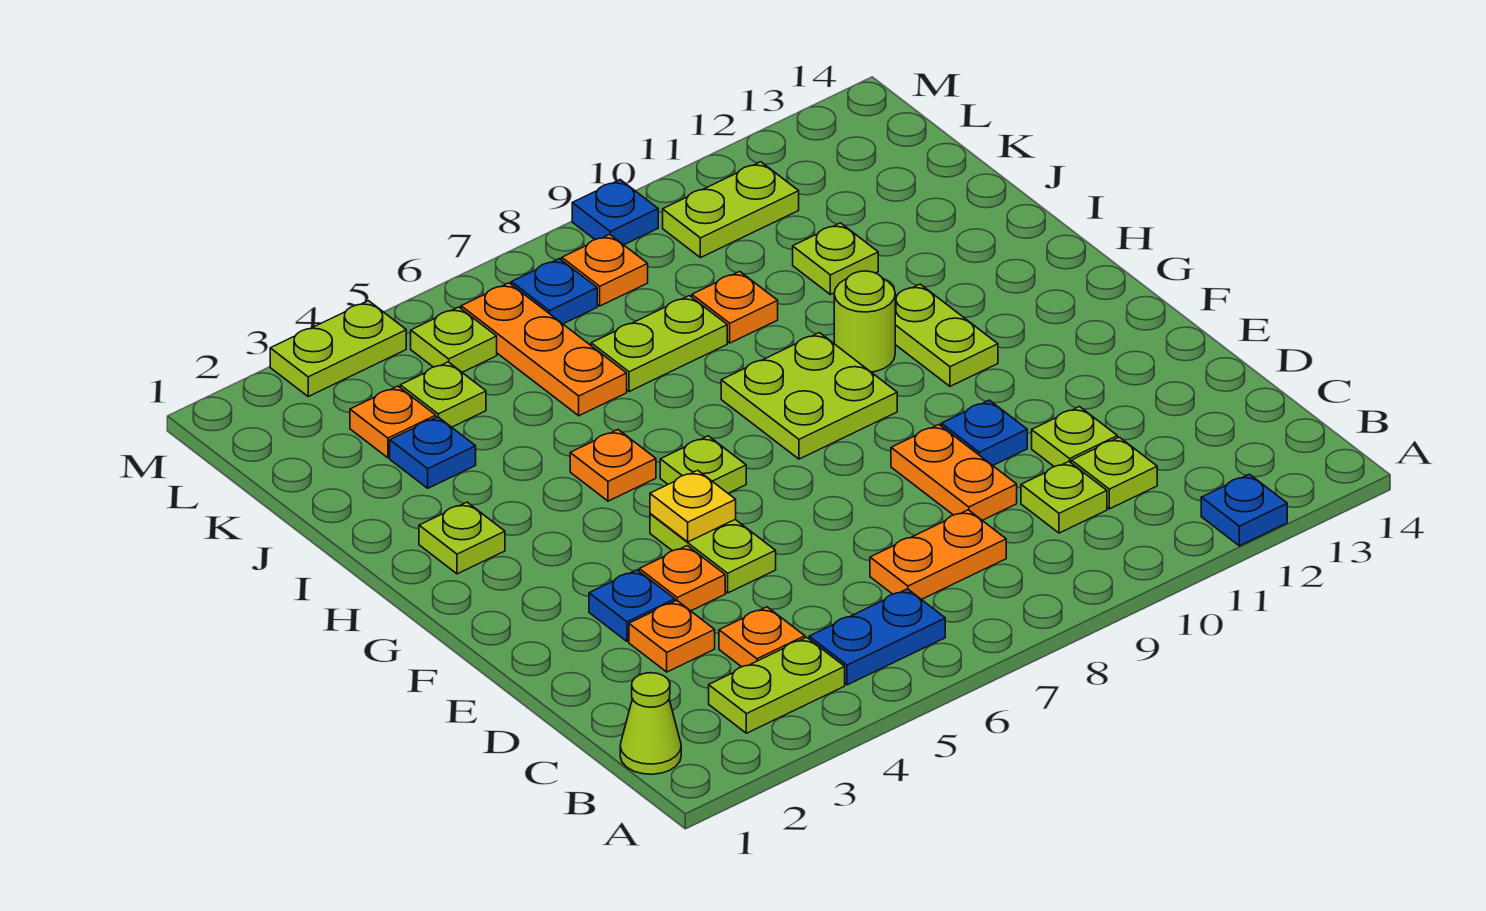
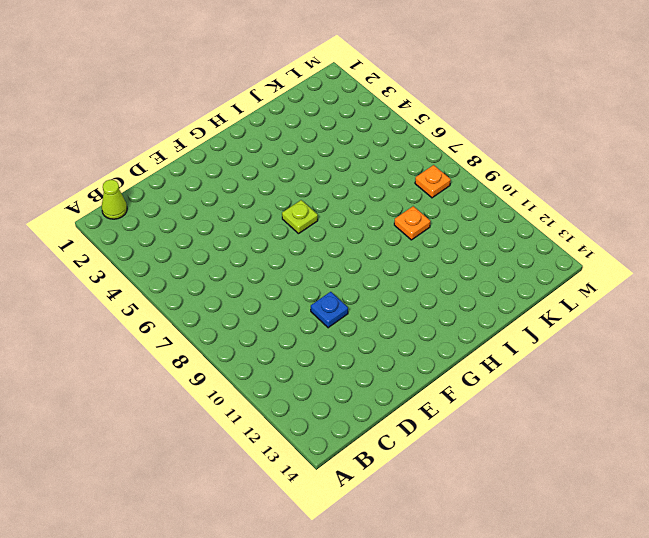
none -> blue plate A12 level 1
none -> lime plate B3:B4 level 1
none -> blue plate B5:B6 level 1
none -> orange plate C4 level 1

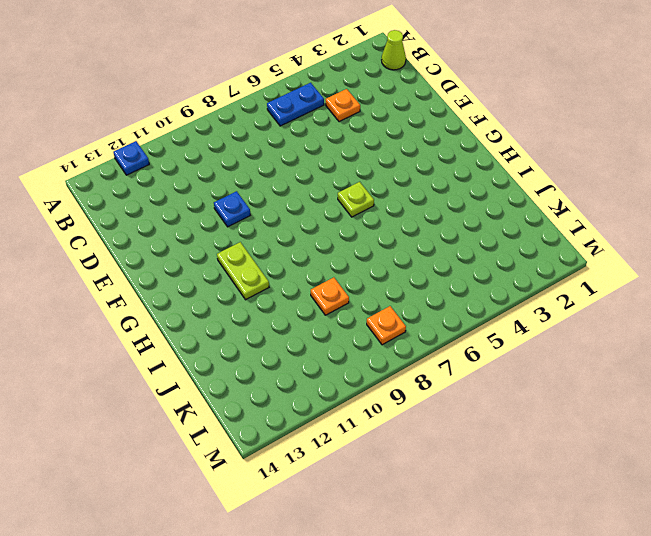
none -> lime plate B3:B4 level 1
none -> orange plate C7:C8 level 1
none -> lime plate C10 level 1
none -> lime plate C11 level 1

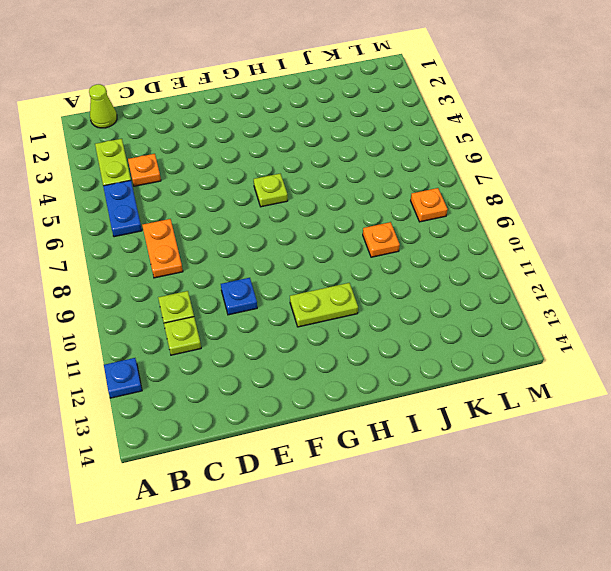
none -> orange plate D3 level 1
none -> orange plate D9:E9 level 1
none -> lime plate D11 level 1
none -> blue plate E3 level 1

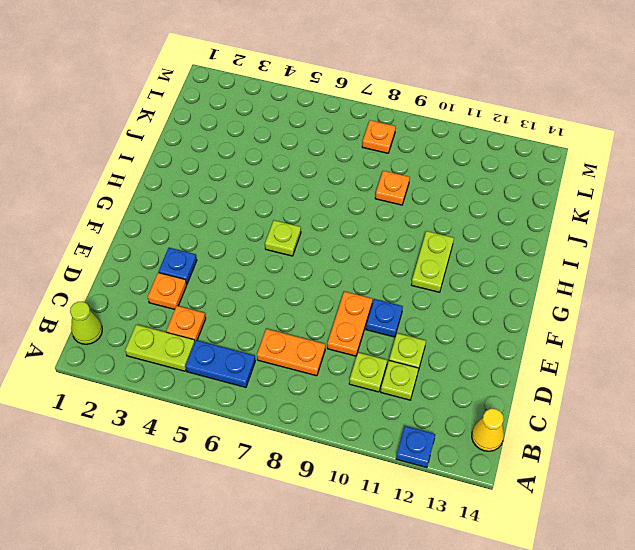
yellow cone B14 level 1 -> none
none -> orange plate E4 level 1
none -> lime plate E5:F5 level 1
none -> lime plate G8:H9 level 1
none -> lime plate H2 level 1

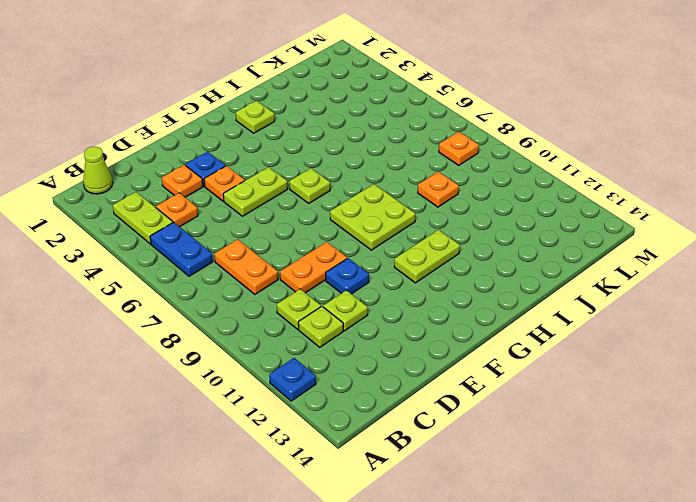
none -> orange plate H5 level 1
none -> lime round brick H10 level 1
none -> blue plate J3 level 1
none -> orange plate J6:L6 level 1

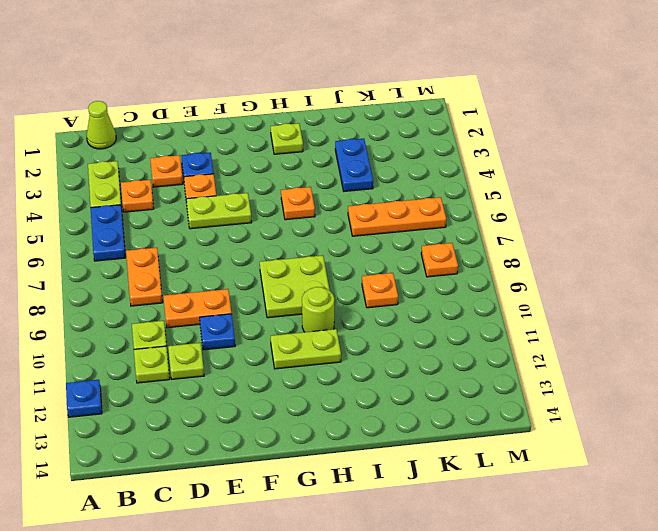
blue plate J3:J4 level 1 -> blue plate J3 level 1
none -> lime plate G6 level 1
none -> lime plate J7:J8 level 1
none -> lime plate J11 level 1
none -> orange plate K3 level 1

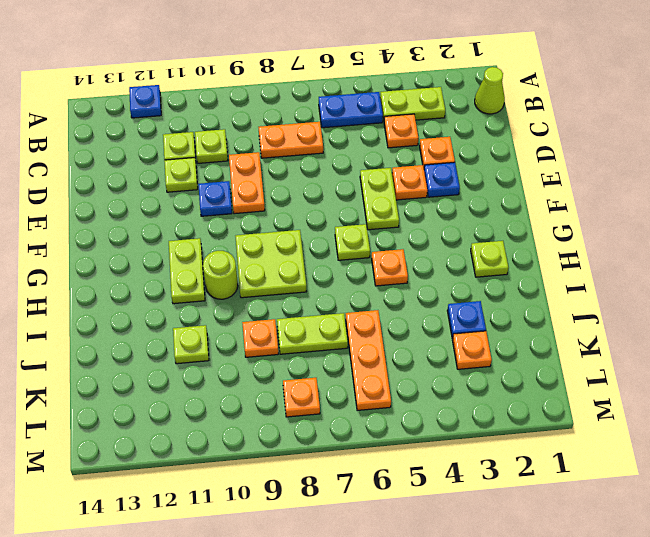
none -> lime plate K4 level 1
none -> lime plate L5 level 1
none -> blue plate L7 level 1
none -> lime plate L10:L11 level 1

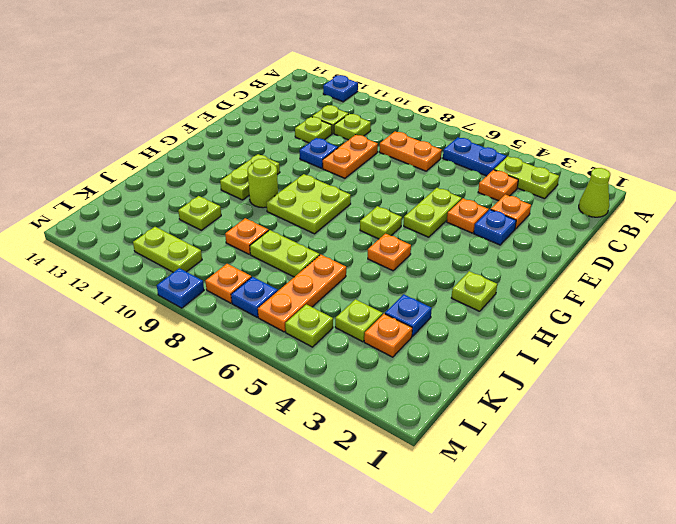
none -> lime plate M3:M4 level 1
none -> yellow plate F5 level 2

